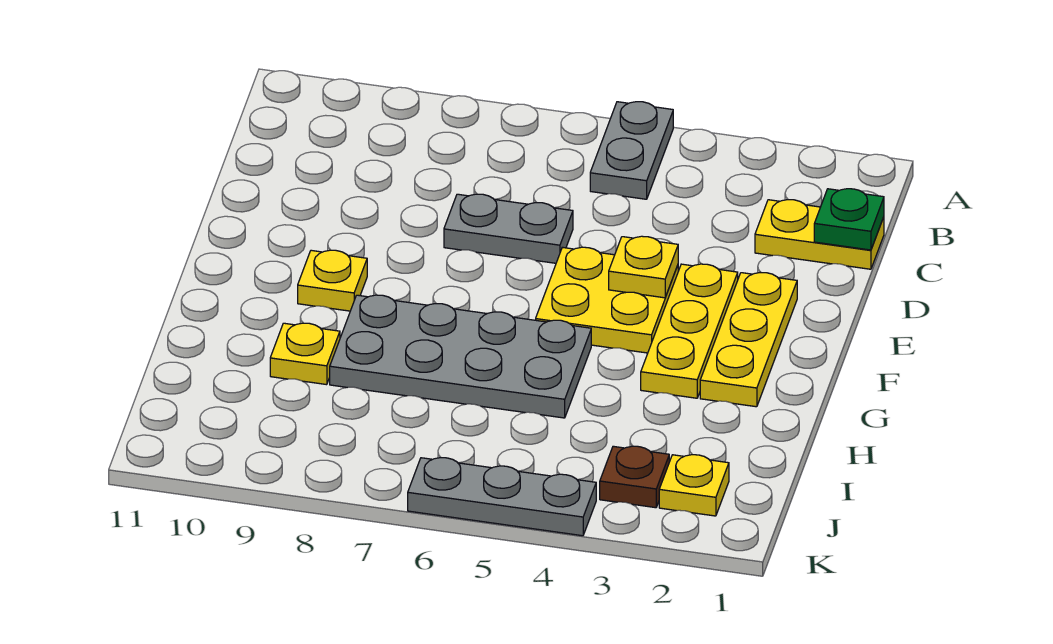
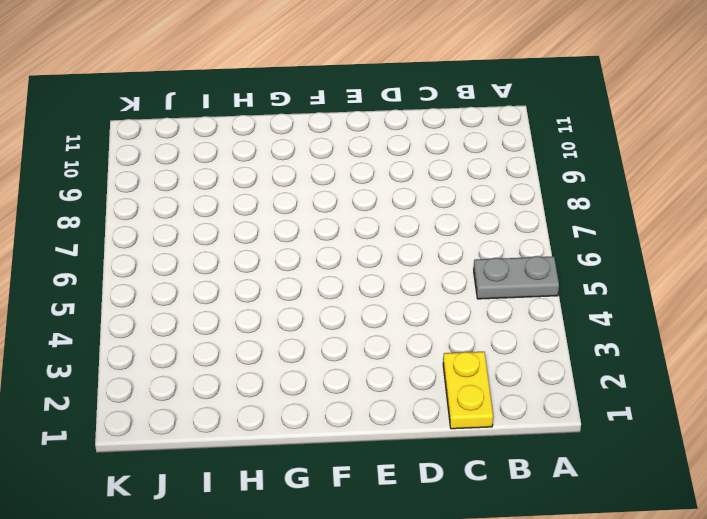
none -> grey plate D6:D7 level 1
none -> yellow plate E2:G2 level 1
none -> yellow plate E3:G3 level 1

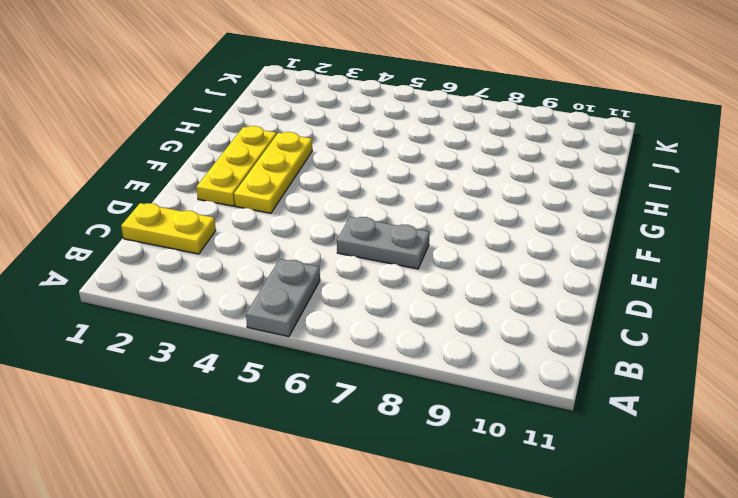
none -> yellow plate E4:F5 level 1
none -> yellow plate F9 level 1
none -> grey plate G5:H8 level 1

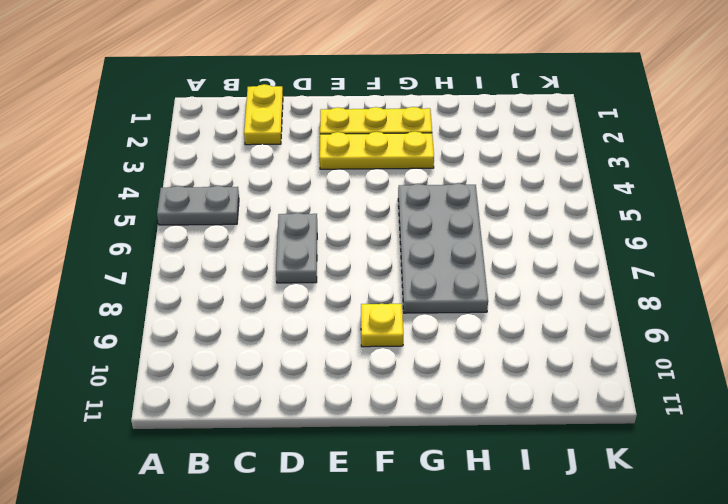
none -> yellow plate E4:F5 level 1
none -> yellow plate H9 level 1
none -> yellow plate J2 level 1

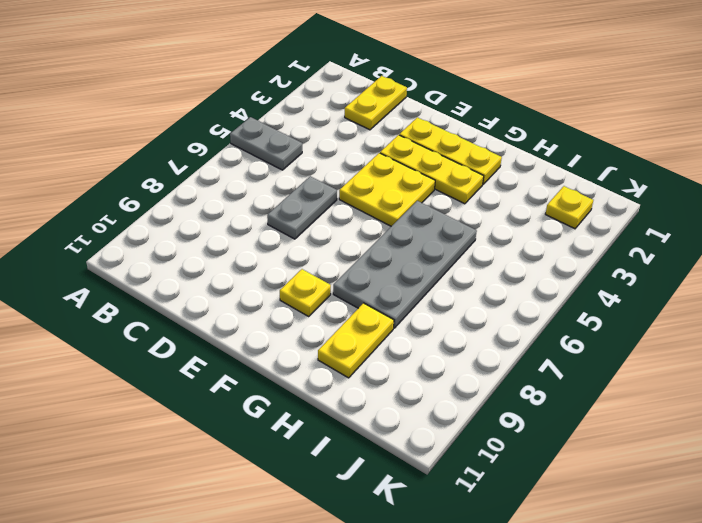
yellow plate H9:H10 level 1 -> yellow plate H9 level 1
none -> brown plate J3 level 1
none -> grey plate K4:K6 level 1
none -> green plate C1 level 2

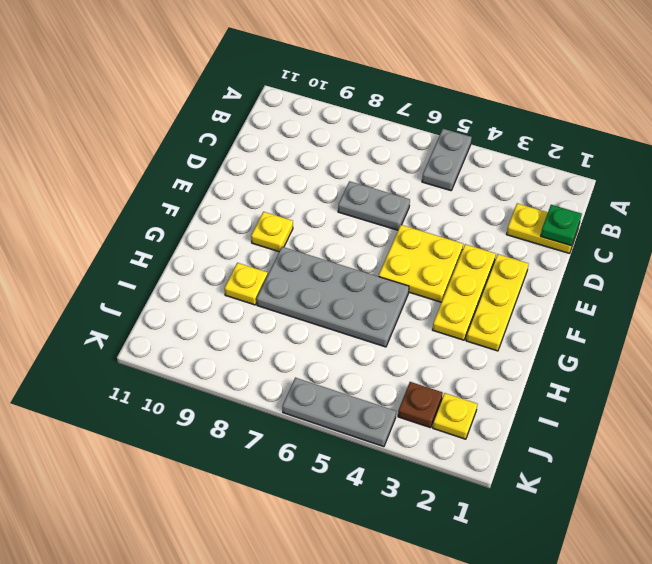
none -> yellow plate E4 level 2

